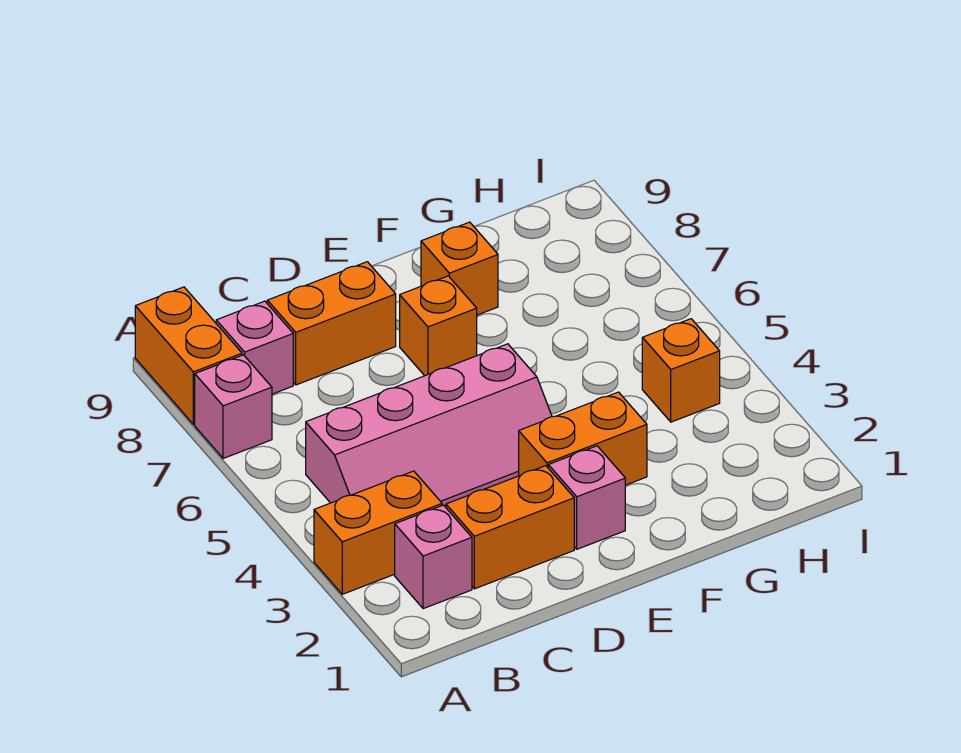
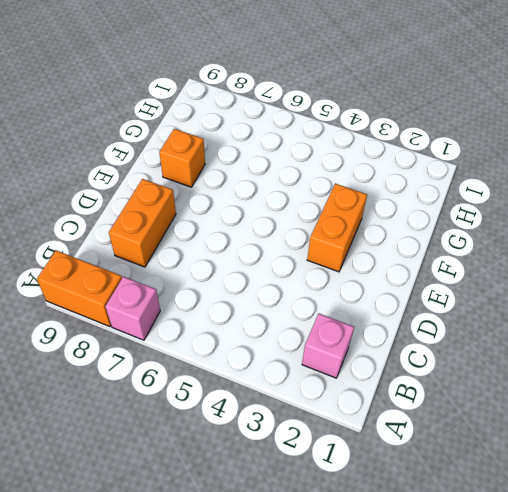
none -> orange brick A3:B3 level 1
none -> pink slope B4:E5 level 1 top 5
none -> pink brick B8 level 1

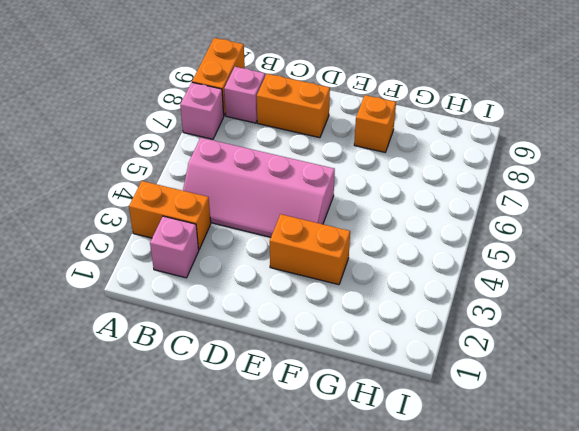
none -> orange brick C2:D2 level 1
none -> pink brick E2 level 1
none -> orange brick E7 level 1

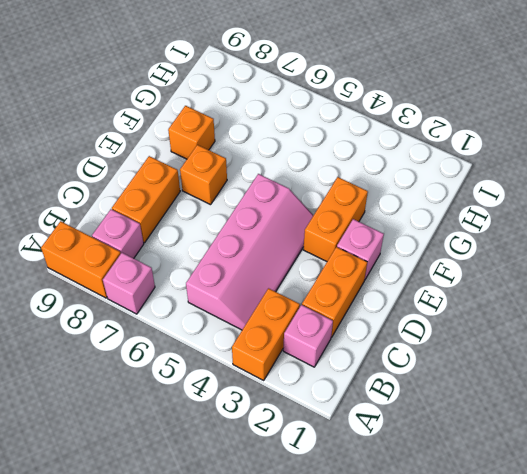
none -> orange brick H4 level 1

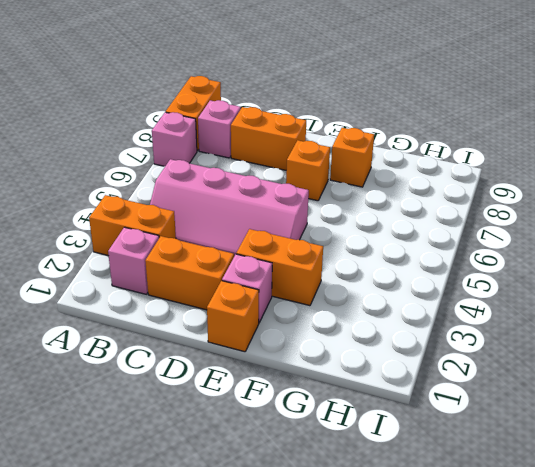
orange brick E1 level 1 -> orange brick H4 level 1

